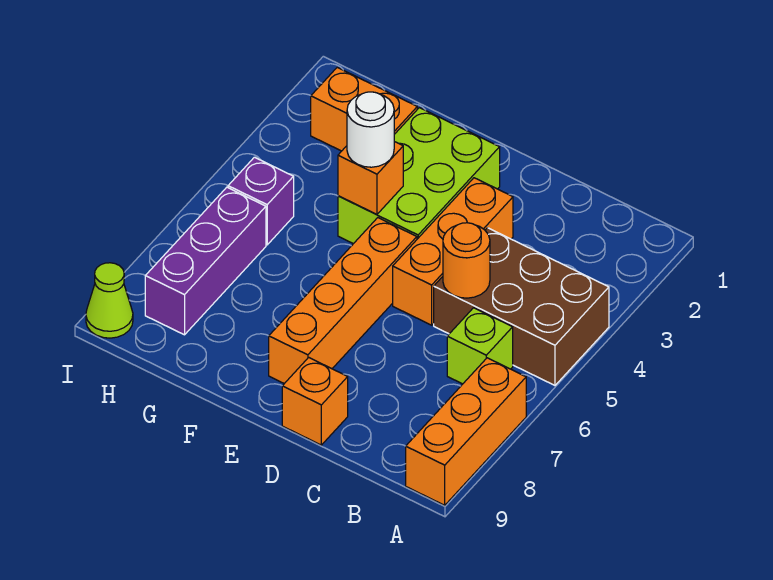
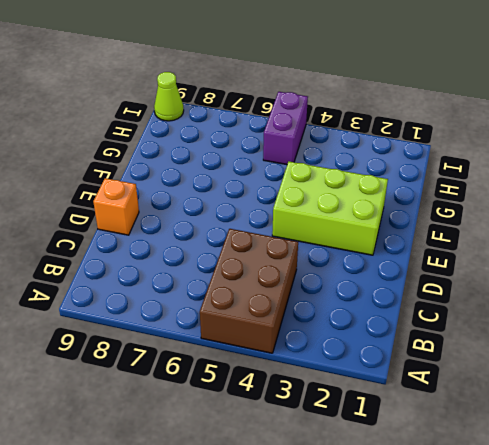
purple brick H5:I5 level 1 -> purple brick H5 level 1
none -> orange brick A7:A9 level 1
none -> lime brick B6 level 1
none -> orange brick D3:D5 level 1

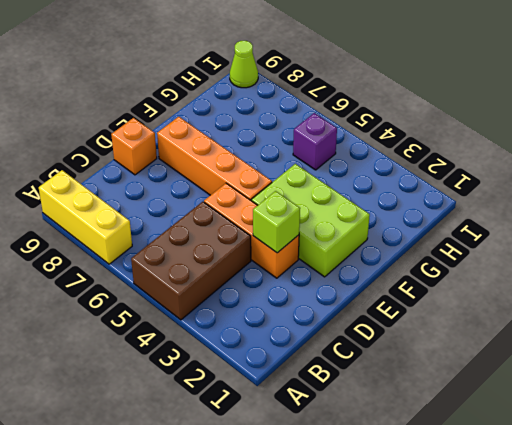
yellow brick A7:A9 level 1 -> orange brick A7:A9 level 1
lime brick D3 level 2 -> lime brick B6 level 1
none -> orange brick G2:H2 level 1
none -> purple brick H6:H8 level 1
none -> orange round brick C5 level 2

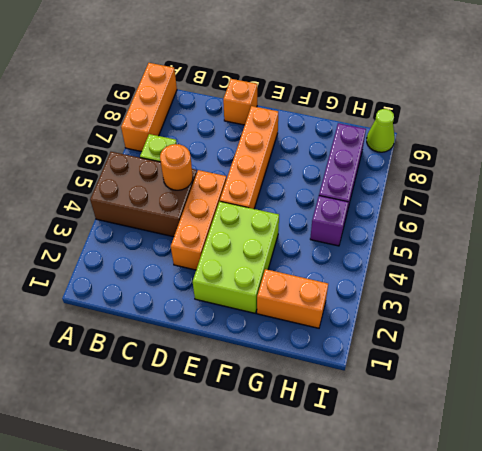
none -> orange brick F4 level 2
none -> white round brick F4 level 3

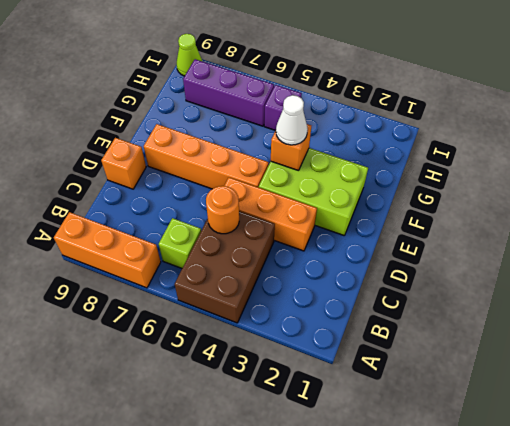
white cone F4 level 3 -> white round brick F4 level 3
none -> orange brick G2:H2 level 1

